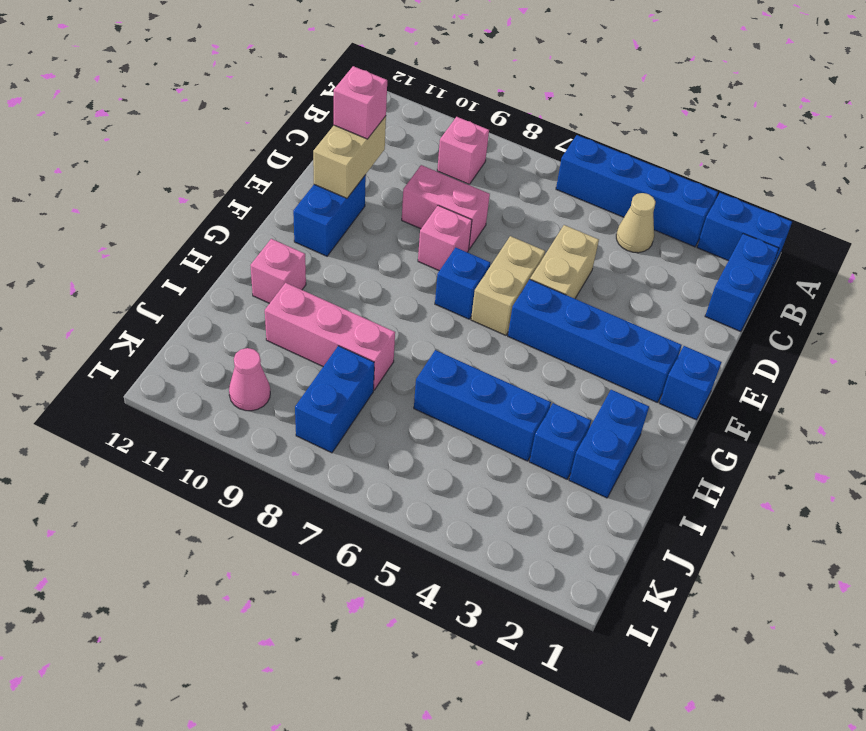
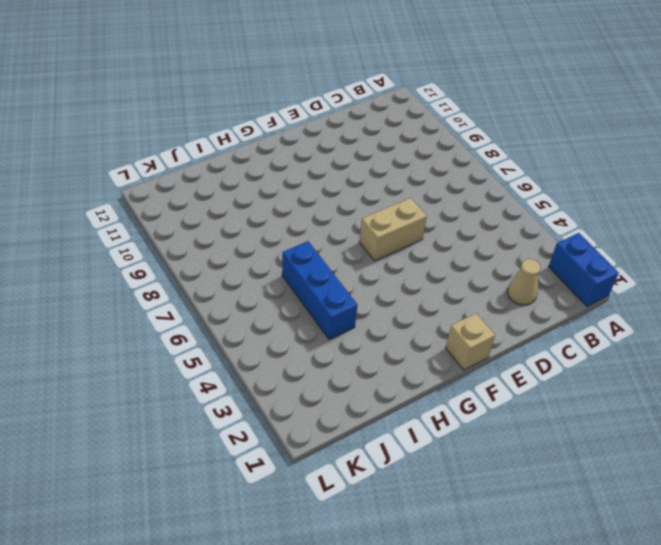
tan cone C2 level 1 -> tan cone B4 level 1
tan brick F1 level 1 -> blue brick F1 level 1
none -> blue brick A3:A6 level 1
none -> blue brick B1:C1 level 1
none -> pink brick B9 level 1

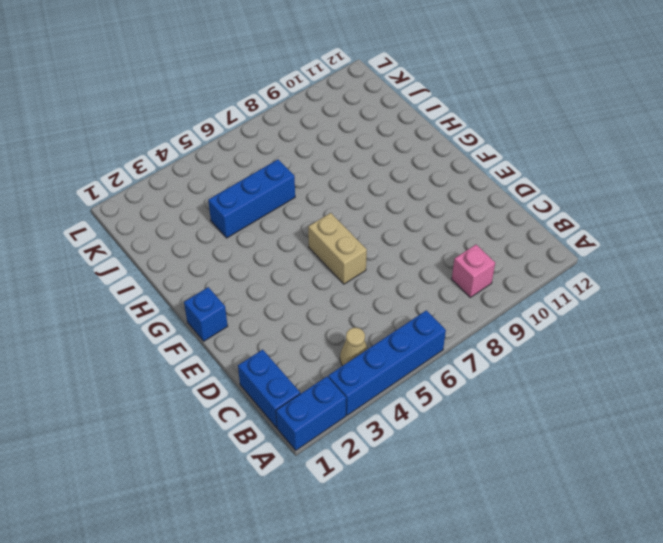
none -> tan brick D5:E5 level 1
none -> pink brick D8:D9 level 1
none -> pink brick E8 level 1

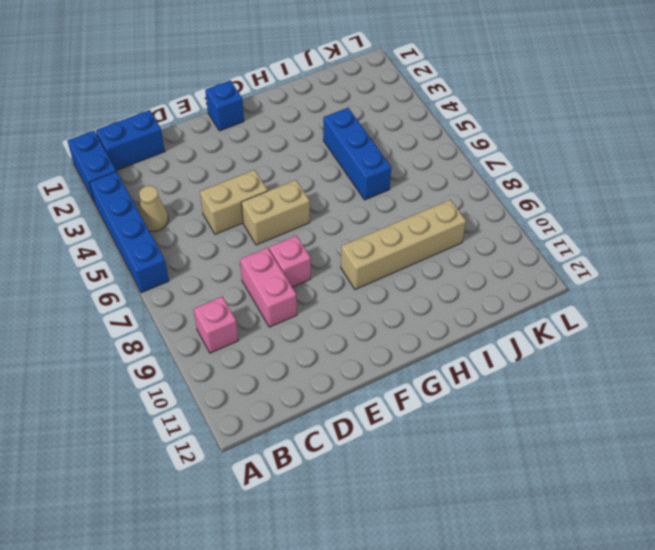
tan brick G9:J9 level 1 -> pink brick I8:I10 level 1
none -> blue brick E11:F11 level 1
none -> blue brick F2:F5 level 1
none -> blue brick F7 level 1

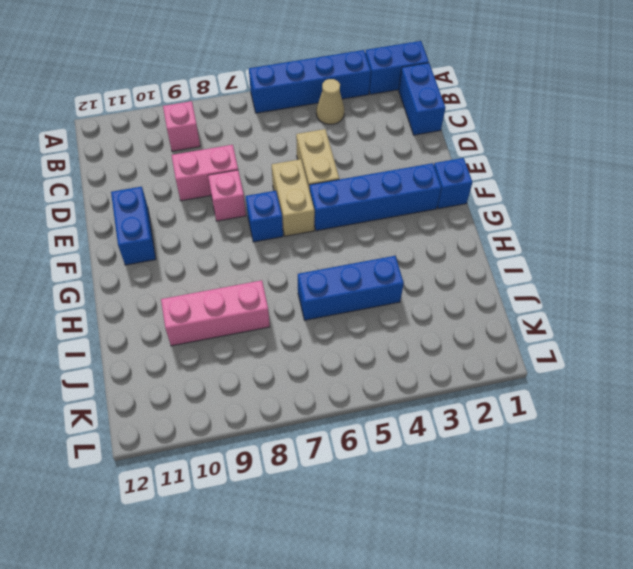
none -> blue brick H2:I2 level 1
none -> pink brick H11 level 1
none -> blue brick I3 level 1

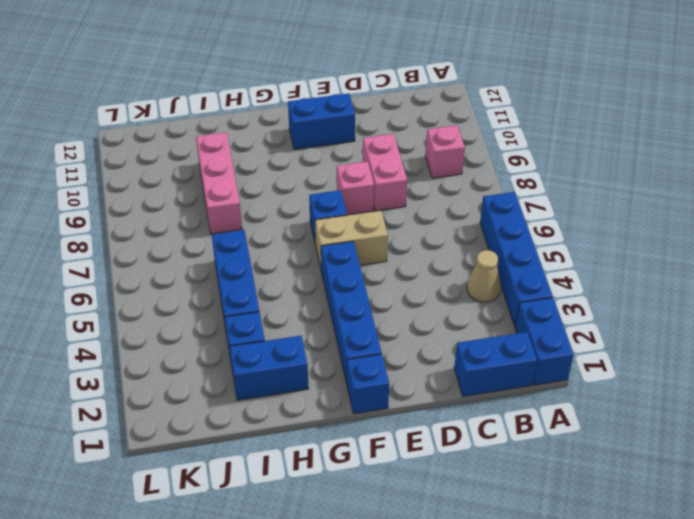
none -> tan brick D5:E5 level 1
none -> pink brick H11 level 1
none -> blue brick J8:K8 level 1

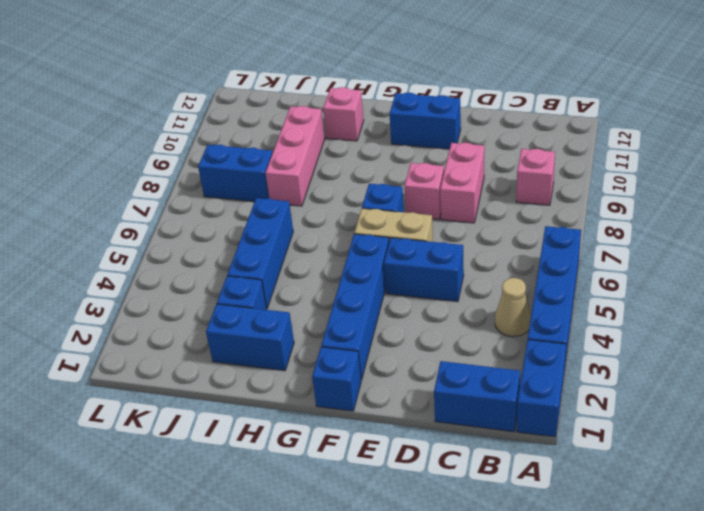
blue brick D5:E5 level 1 -> tan brick D5:E5 level 1
none -> pink cone K10 level 1
none -> tan brick D11:E11 level 2
none -> pink brick D11 level 3

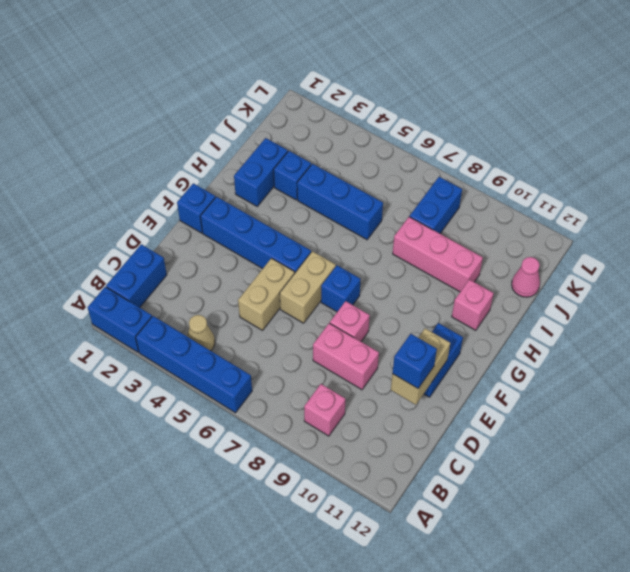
blue brick D11 level 3 -> pink brick D11 level 3
pink cone J12 level 1 -> pink cone K10 level 1

